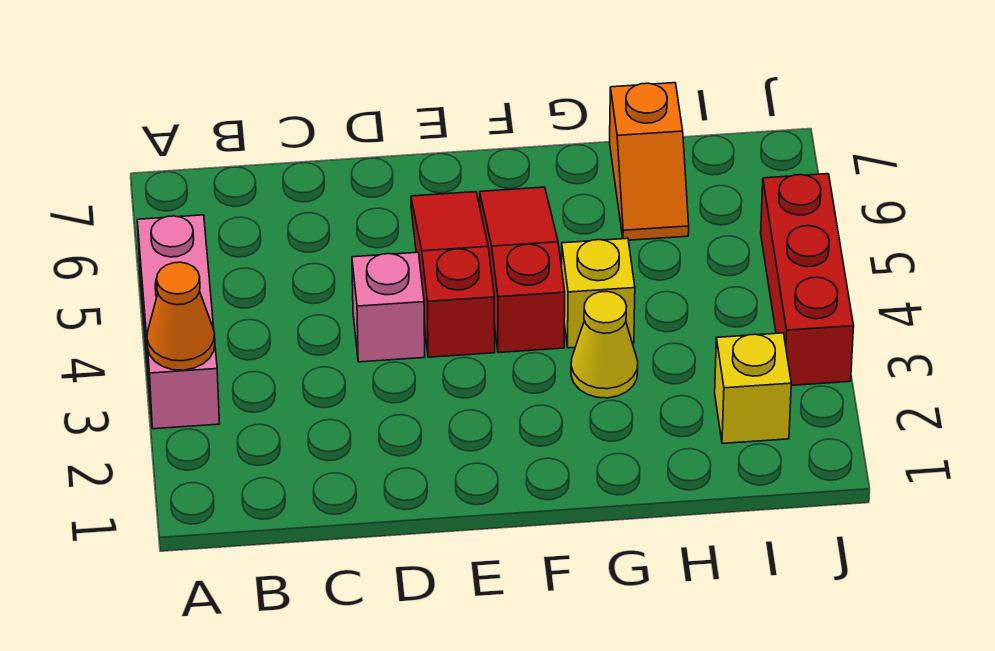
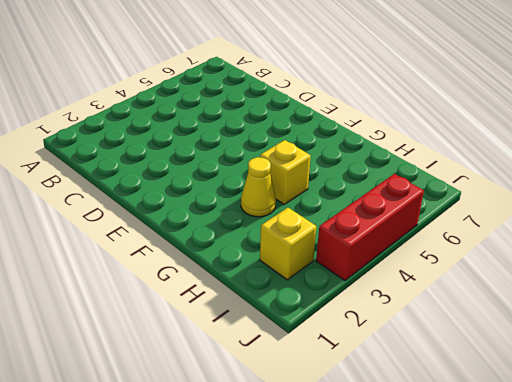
none -> pink brick A3:A5 level 1
none -> pink brick D4 level 1

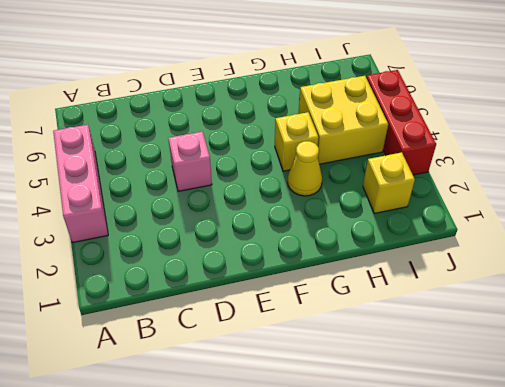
yellow brick H4:I5 level 1 -> none
none -> red slope E4:E6 level 1 top 4
none -> red slope F4:F6 level 1 top 4

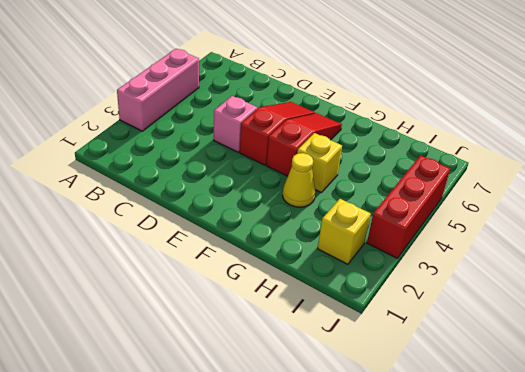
none -> orange slope H6:H7 level 1 top 7
none -> orange cone A3 level 2

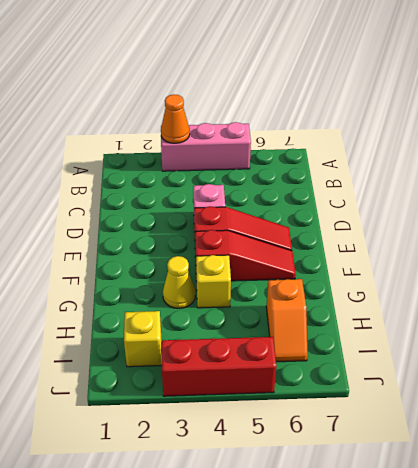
orange slope H6:I6 level 1 top H -> orange slope H6:H7 level 1 top 7

